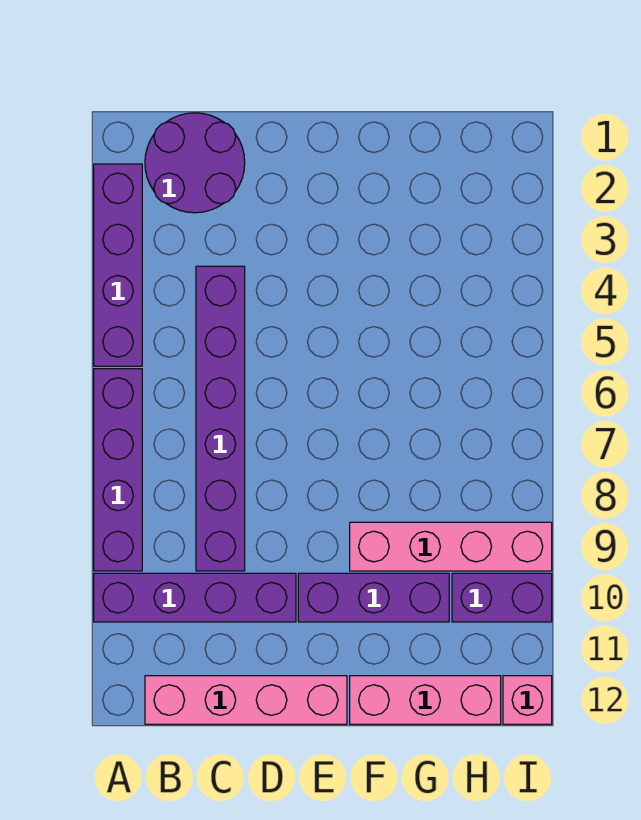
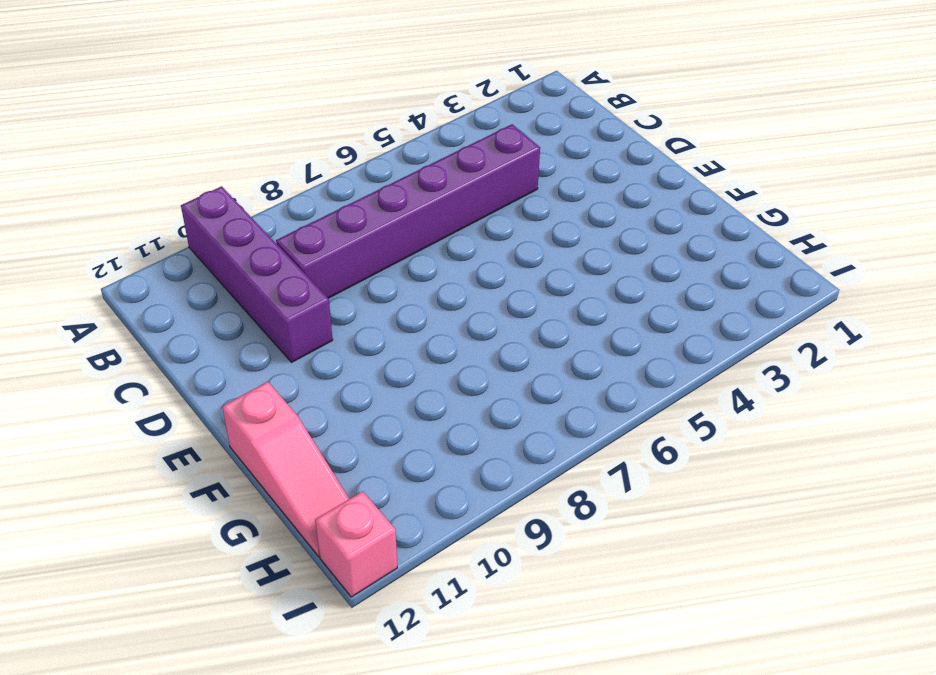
pink slope F12:H12 level 1 top F -> pink brick F12:H12 level 1
none -> purple brick A2:A5 level 1
none -> purple brick A6:A9 level 1

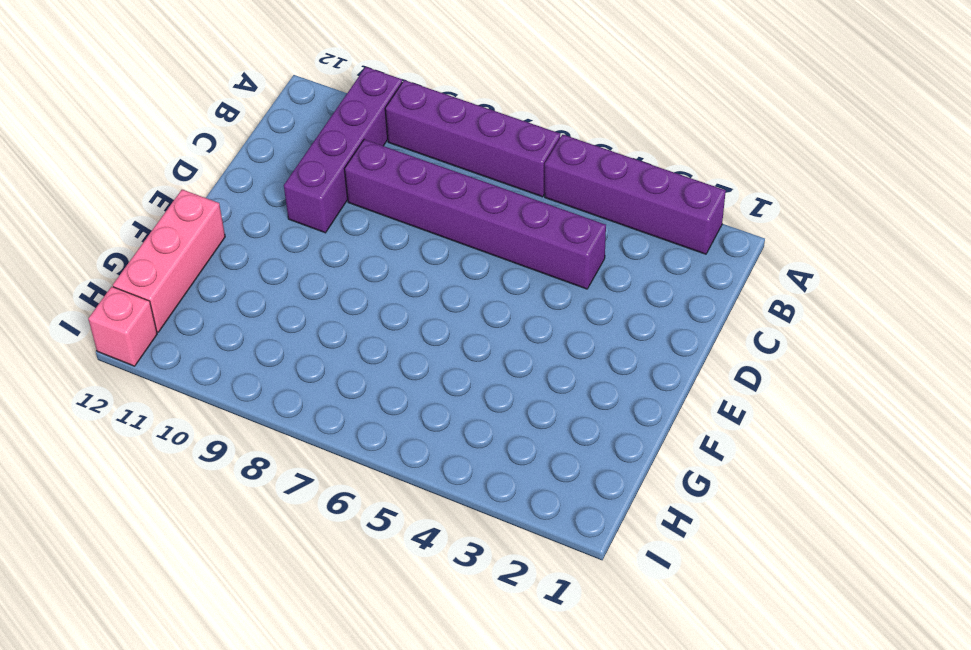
none -> purple round brick B1:C2 level 1
none -> pink brick B12:E12 level 1

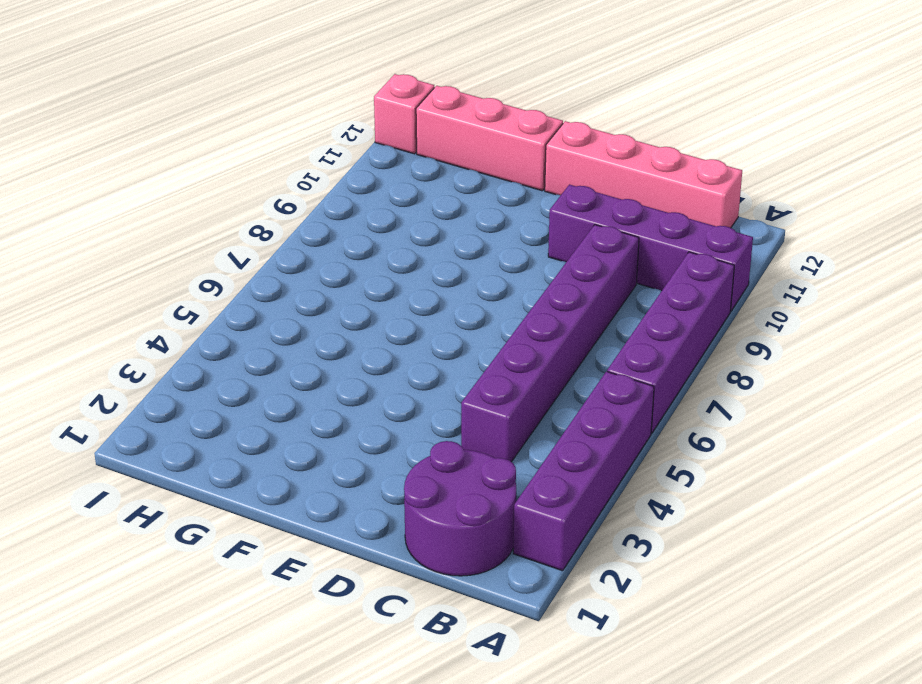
none -> purple brick E10:G10 level 1
none -> pink brick F9:I9 level 1

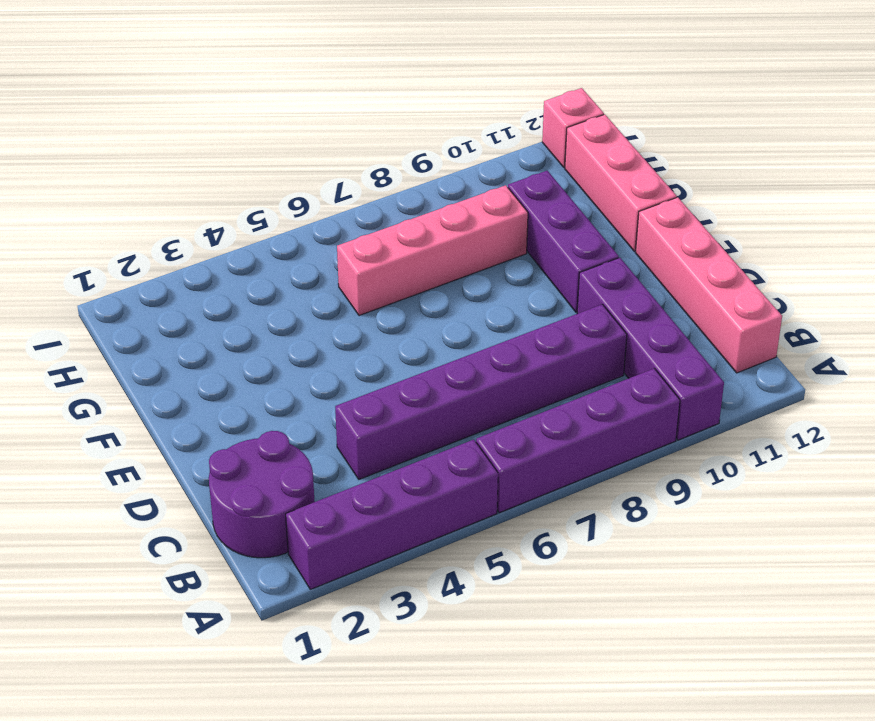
pink brick G6:G9 level 1 -> pink brick F9:I9 level 1
none -> purple brick H10:I10 level 1

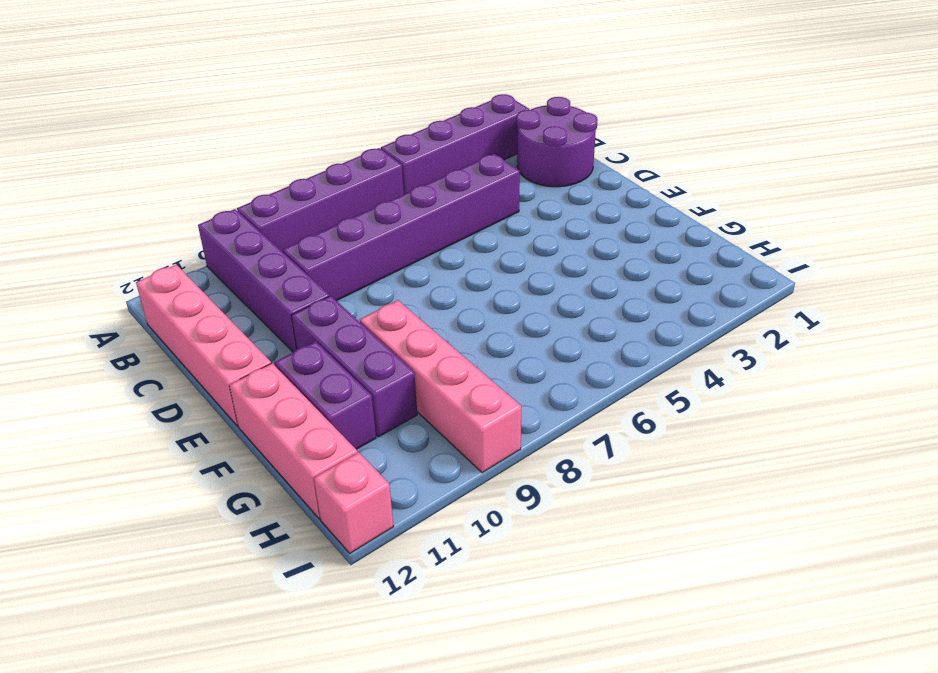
purple brick F11:G11 level 1 -> purple brick H10:I10 level 1

